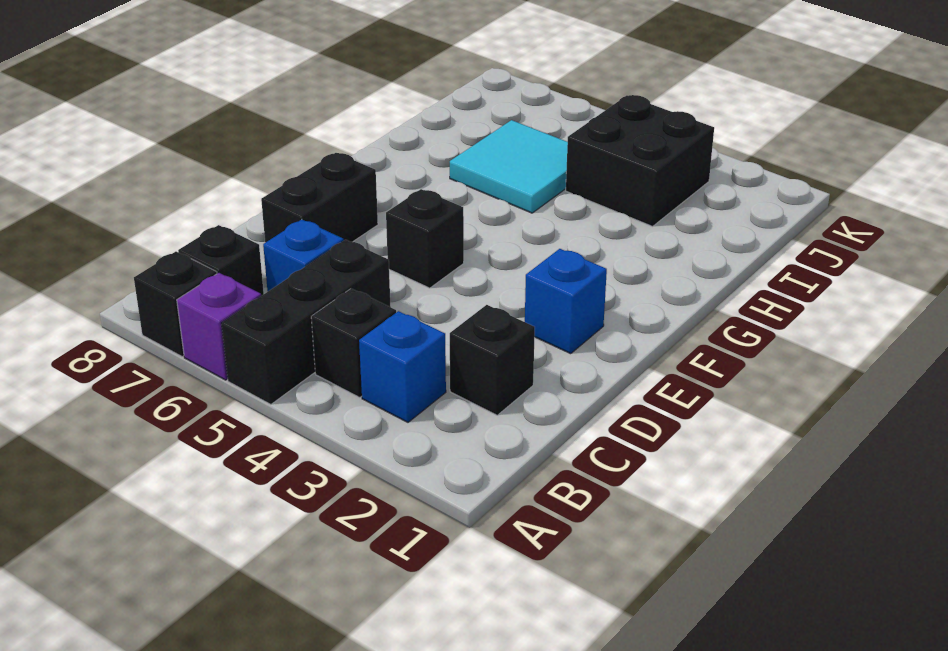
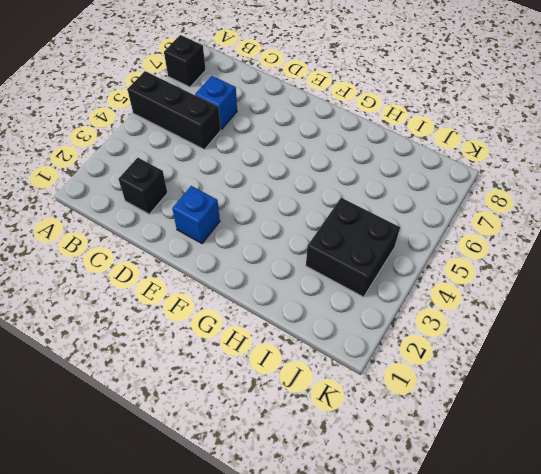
none -> purple brick A6 level 1
none -> blue brick B3 level 1
none -> black brick B4 level 1

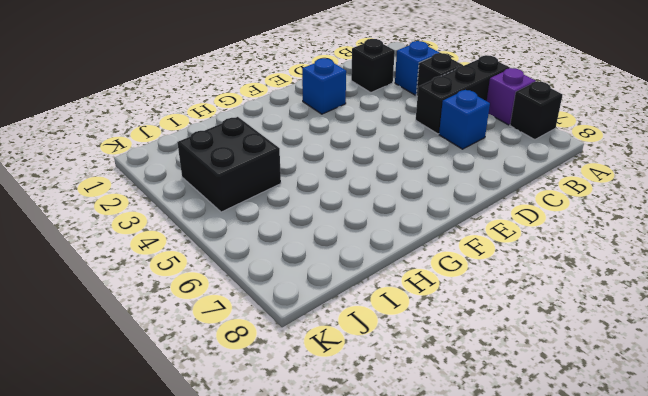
none -> black brick B7 level 1
none -> black brick D7:E7 level 1
none -> black brick E5 level 1

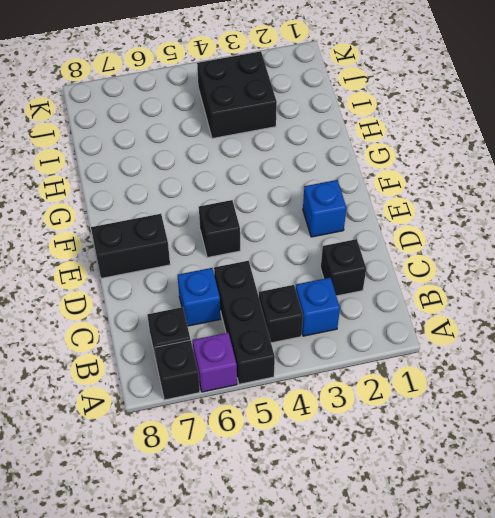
black brick E7:E8 level 1 -> black brick D7:E7 level 1
none -> cyan tile H5:I6 level 1

